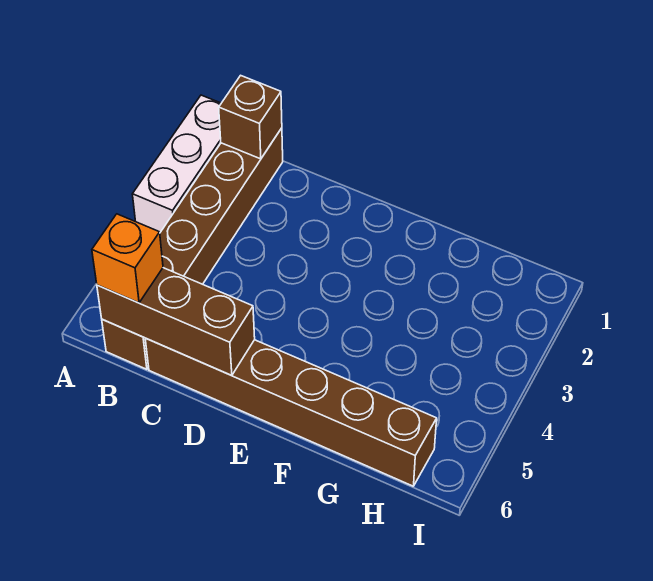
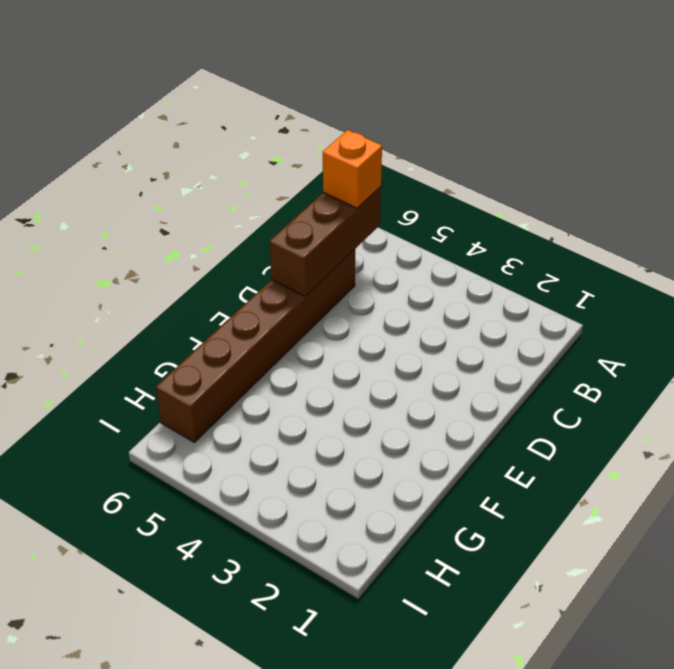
none -> white brick A1:A3 level 1
none -> brown brick B1:B6 level 1

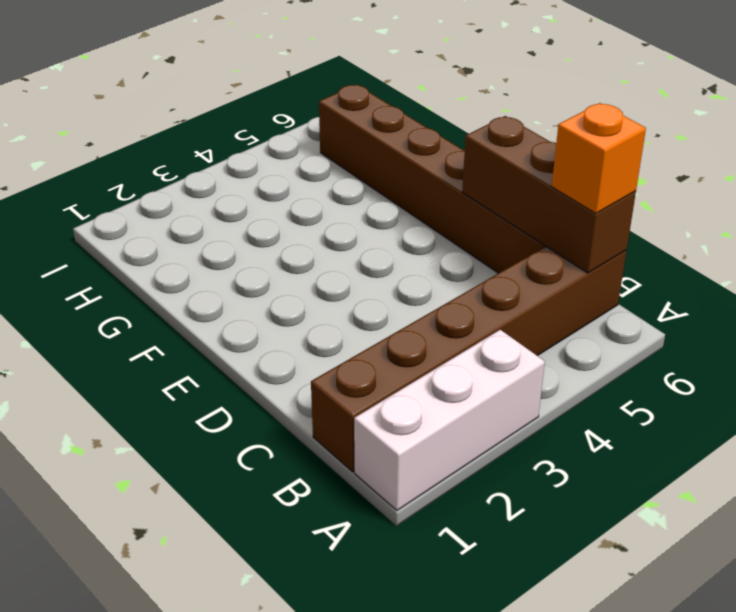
none -> brown brick B1 level 2

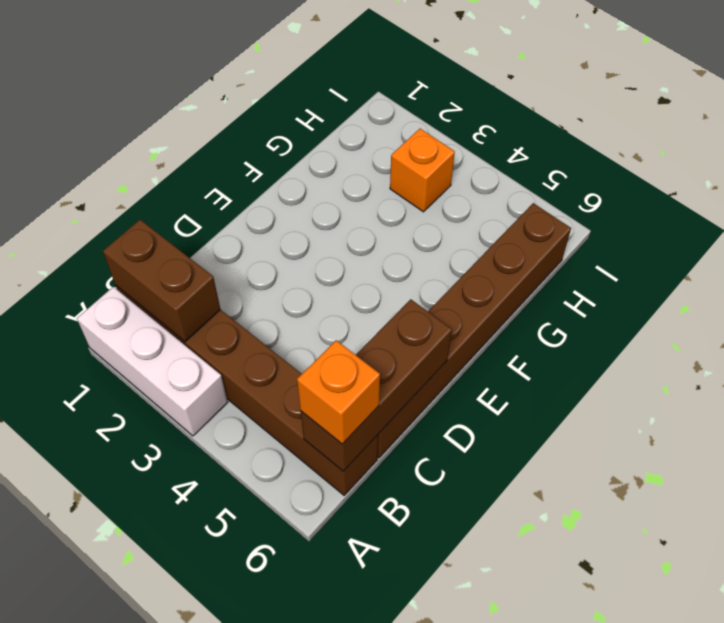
brown brick B1:B2 level 2 -> brown brick B1 level 2
orange brick H3 level 1 -> none

